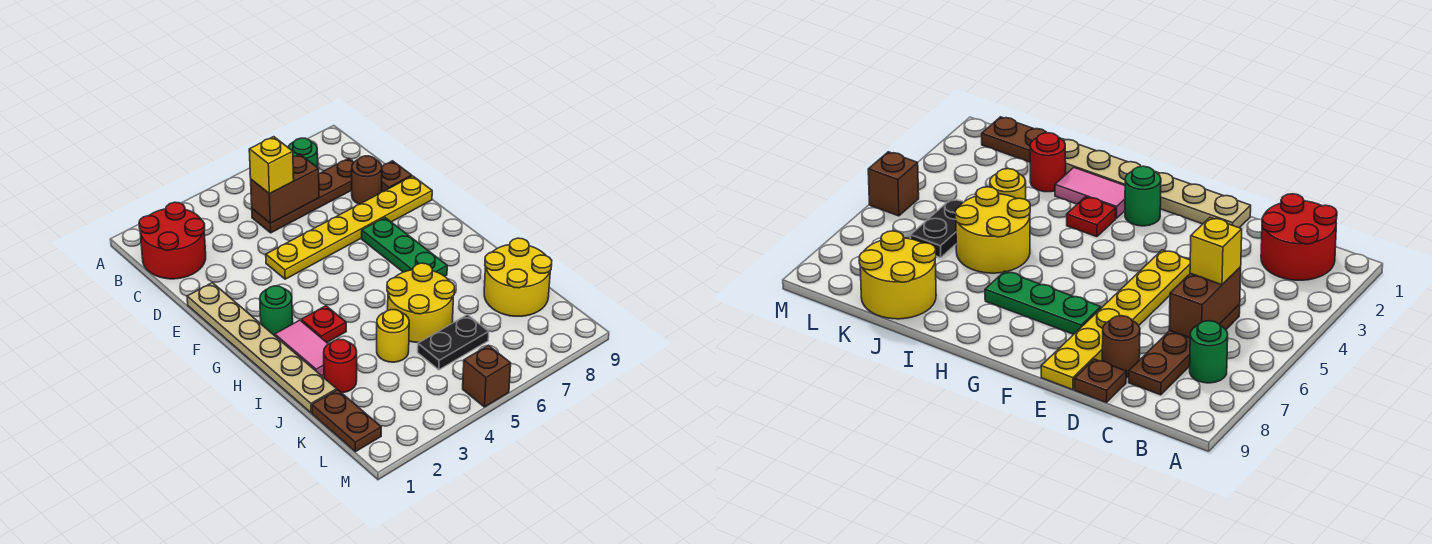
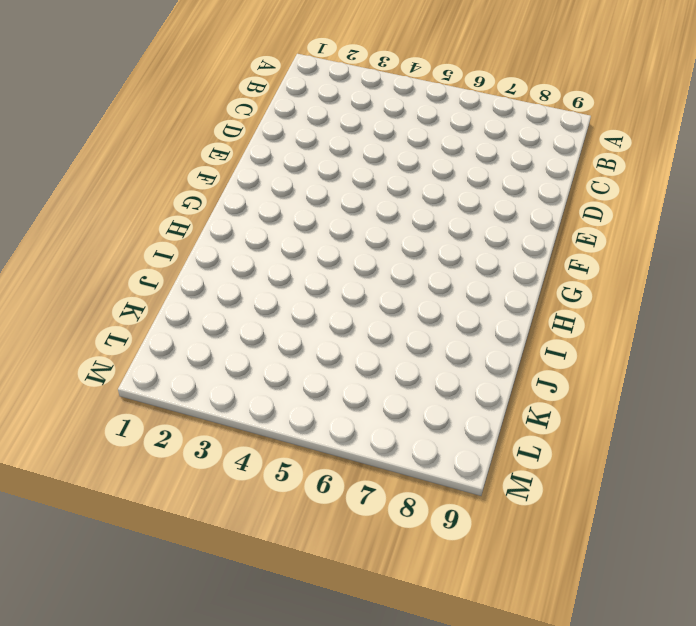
none -> red round brick B1:C2 level 1
none -> green round brick B7 level 1
none -> brown plate C5:C8 level 1

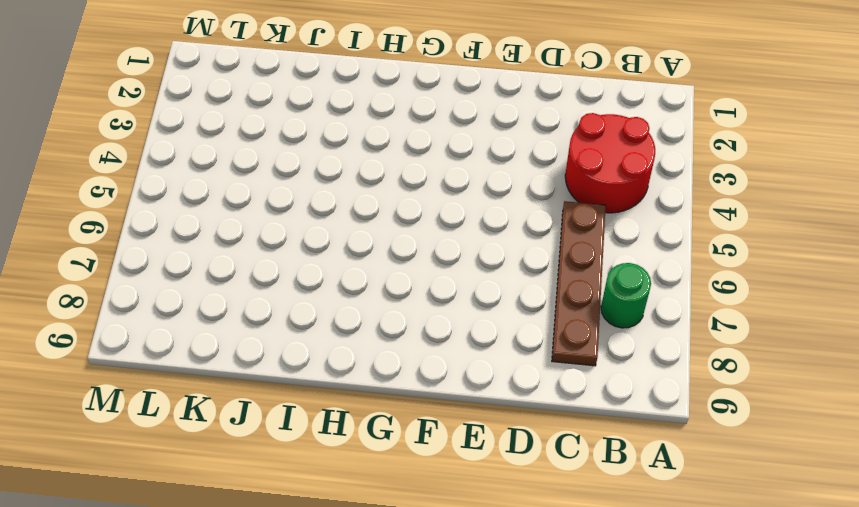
red round brick B3:C4 level 1 -> red round brick B1:C2 level 1
none -> brown round brick D8 level 1
none -> brown plate D9 level 1
none -> tan plate E1:J1 level 1

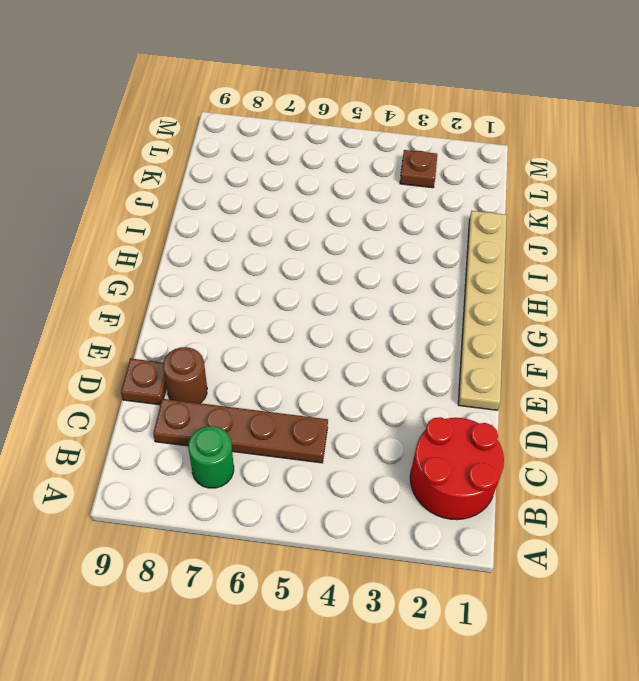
brown plate L3 level 1 -> none
none -> yellow plate E4:E9 level 1
none -> green plate F7:H7 level 1
none -> green round brick G2 level 1

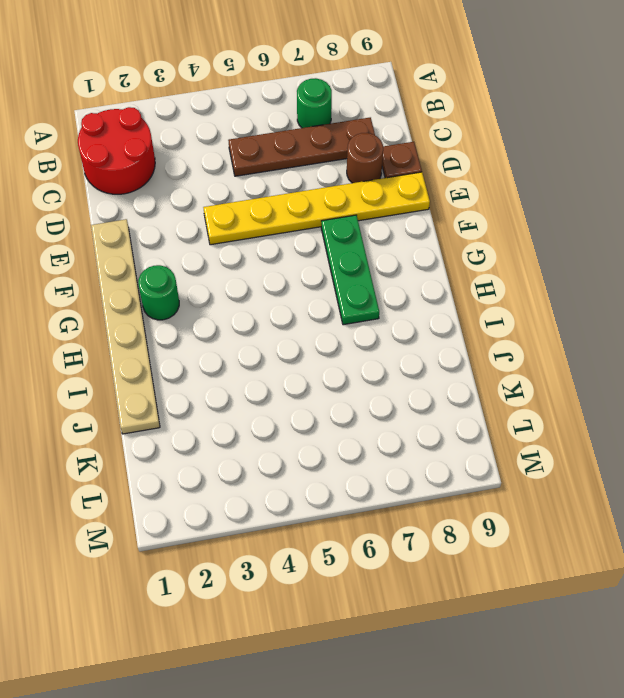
none -> pink tile H2:I2 level 1
none -> red plate H3 level 1
none -> yellow round brick I5:J6 level 1

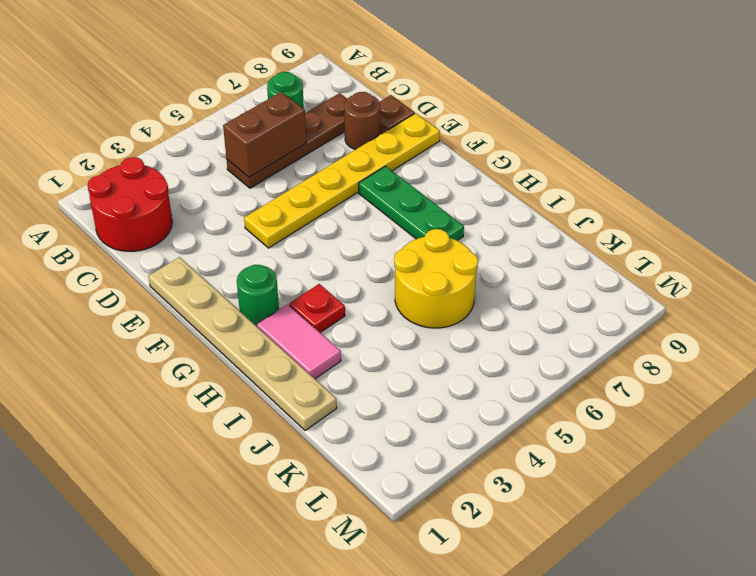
none -> red round brick J2 level 1
none -> yellow round brick J4 level 1
none -> yellow round brick J8:K9 level 1

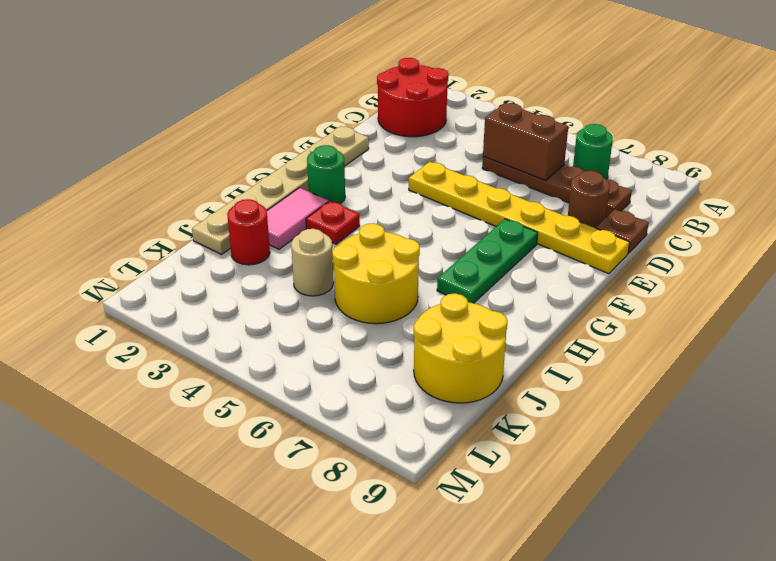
tan round brick J4 level 1 -> yellow round brick J4 level 1
none -> brown plate K1:L1 level 1
none -> black plate K5:K6 level 1
none -> brown brick M5 level 1

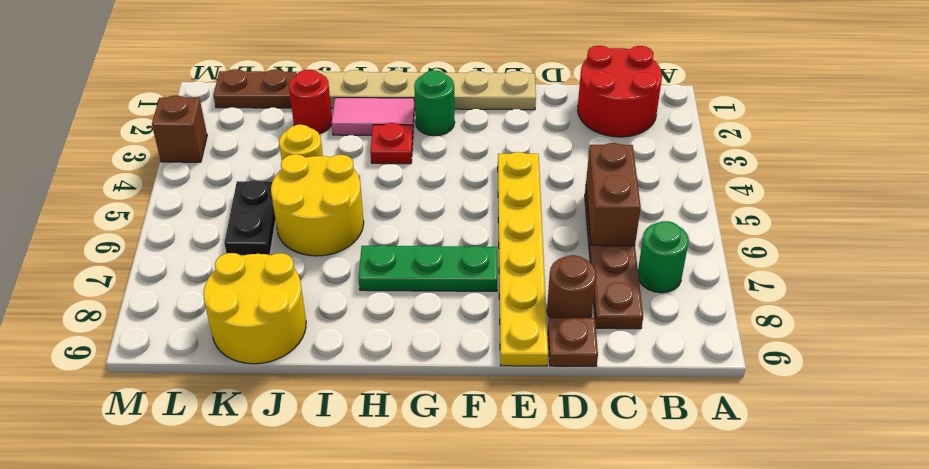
brown brick M3 level 1 -> brown brick M5 level 1
none -> yellow brick C5 level 3

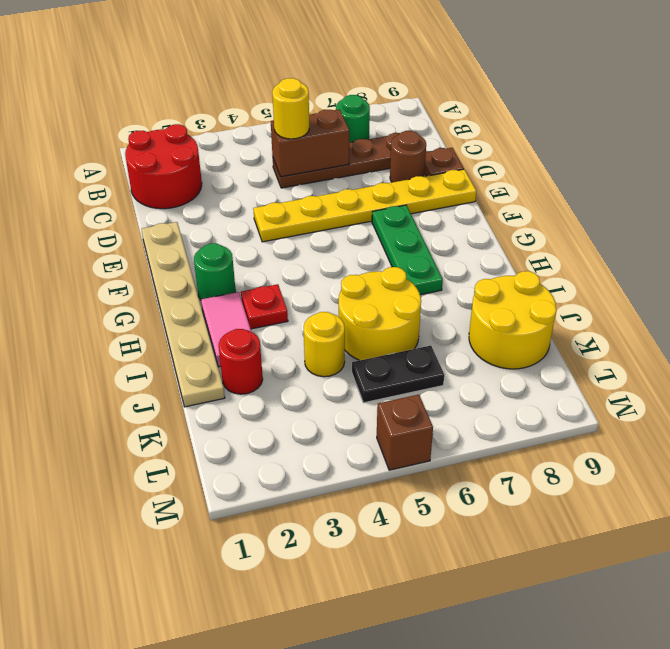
yellow round brick C5 level 3 -> yellow brick C5 level 3
none -> brown plate K1:L1 level 1

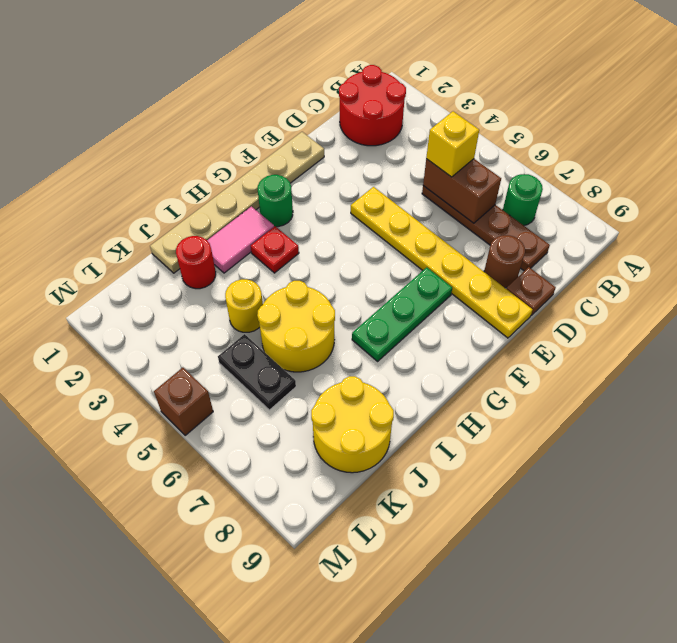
none -> brown plate K1:L1 level 1

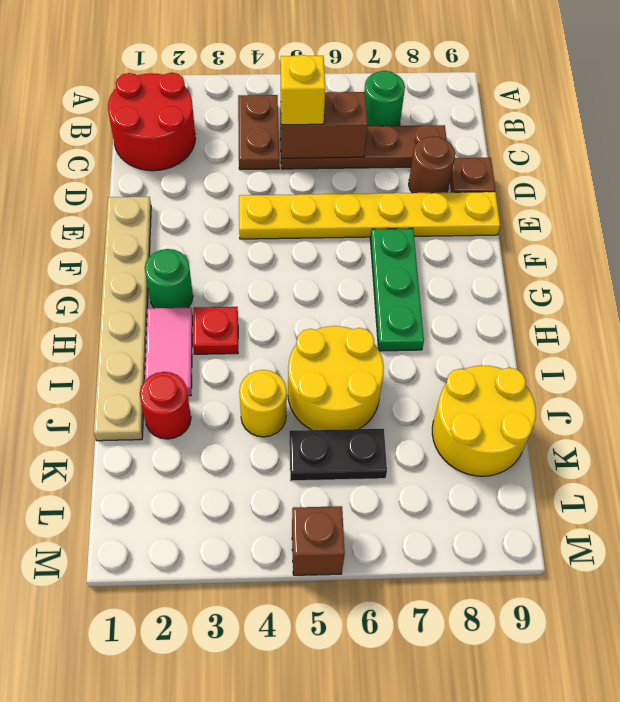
brown plate B4:C4 level 1 -> brown plate K1:L1 level 1

